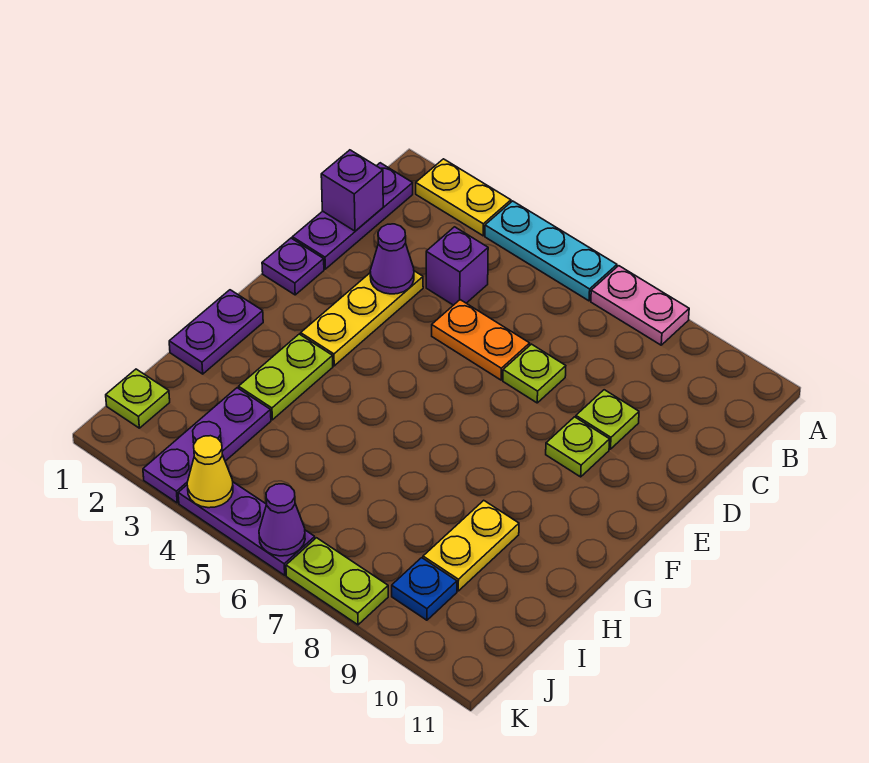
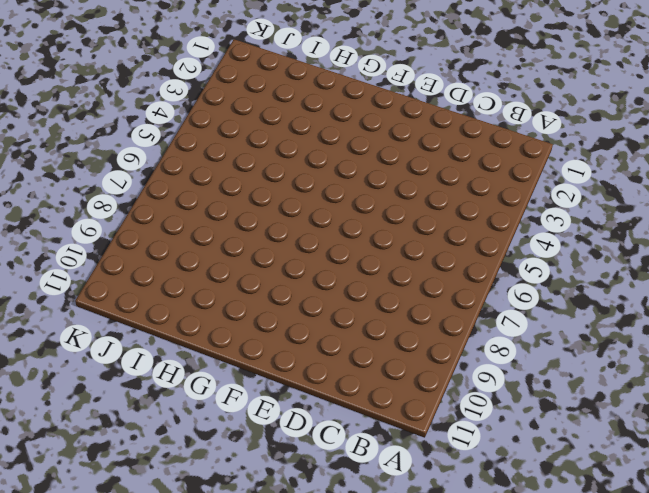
none -> yellow plate A2:A3 level 1
none -> cyan plate A4:A6 level 1
none -> pink plate A7:A8 level 1

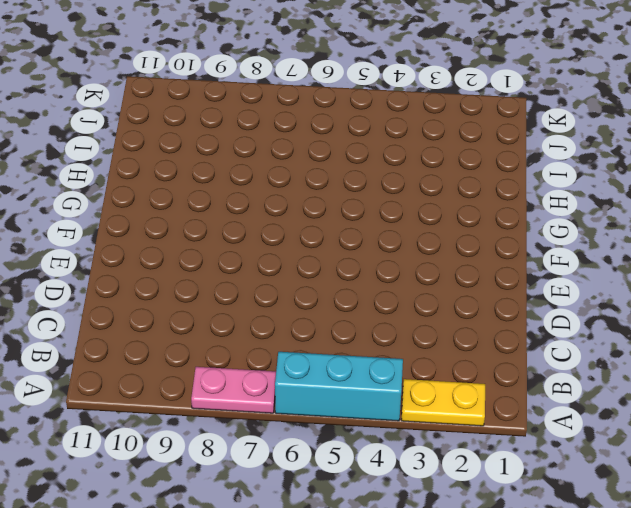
cyan brick A4:A6 level 1 -> cyan plate A4:A6 level 1
none -> purple plate B1:D1 level 1
none -> purple brick C4 level 1
none -> yellow plate D3:F3 level 1

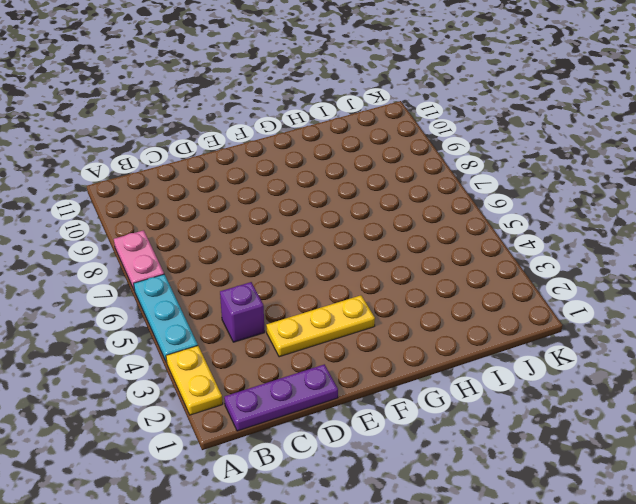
none -> orange plate D5:D6 level 1
none -> lime plate D7 level 1
none -> lime plate D9 level 1

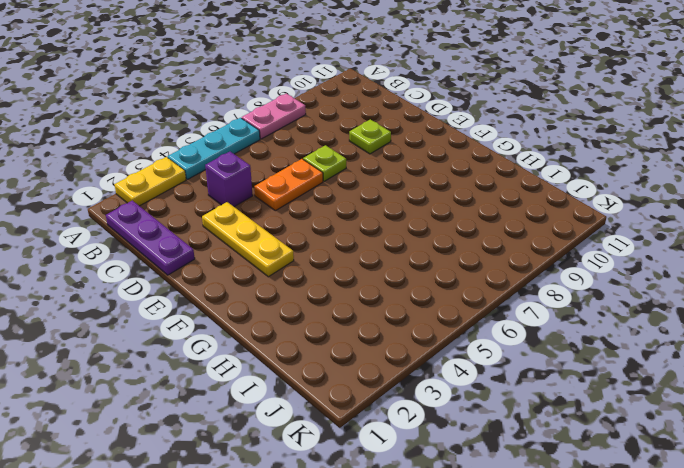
none -> purple plate E1 level 1
none -> lime plate E9 level 1
none -> purple plate G1:H1 level 1

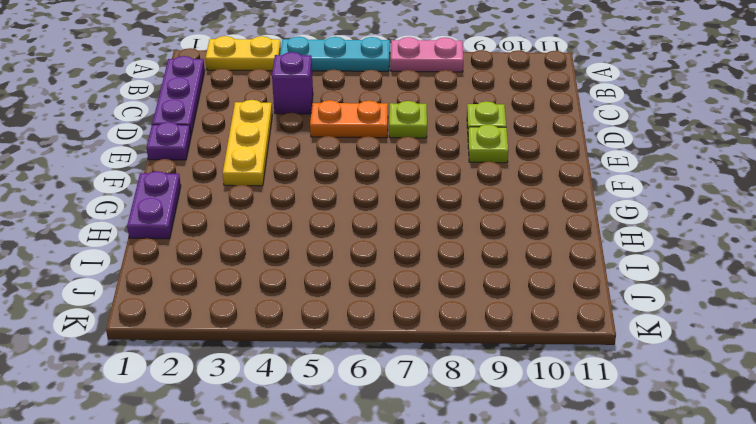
none -> lime plate G3:H3 level 1
none -> yellow plate H9:I9 level 1
none -> purple plate I3:K3 level 1

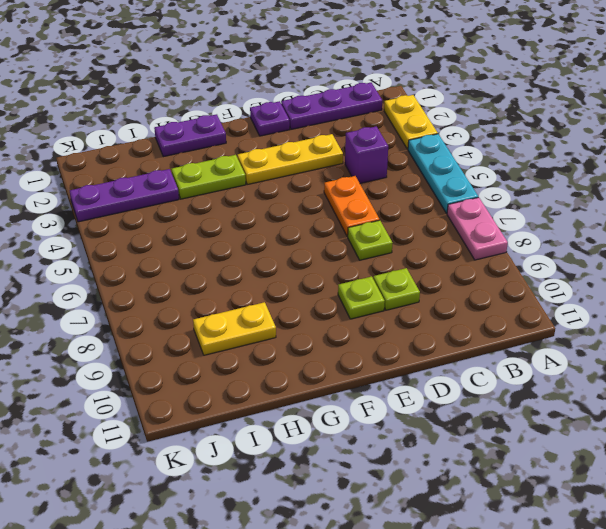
none -> lime plate J1 level 1
none -> blue plate J9 level 1
none -> purple plate K4:K6 level 1

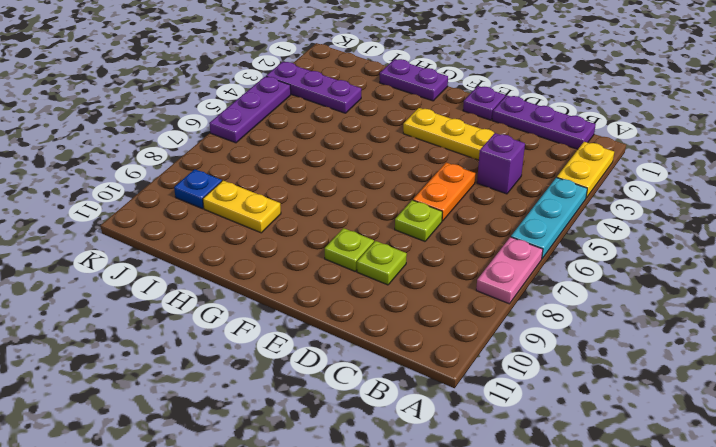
none -> lime plate G3:H3 level 1
none -> lime plate J1 level 1
none -> lime plate K7:K8 level 1

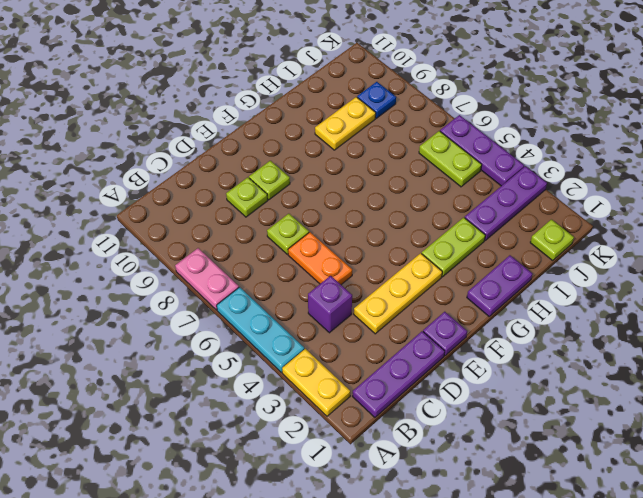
lime plate J5:J6 level 1 -> lime plate K7:K8 level 1
none -> purple brick C1 level 2
none -> purple cone D3 level 2
none -> yellow cone K4 level 2

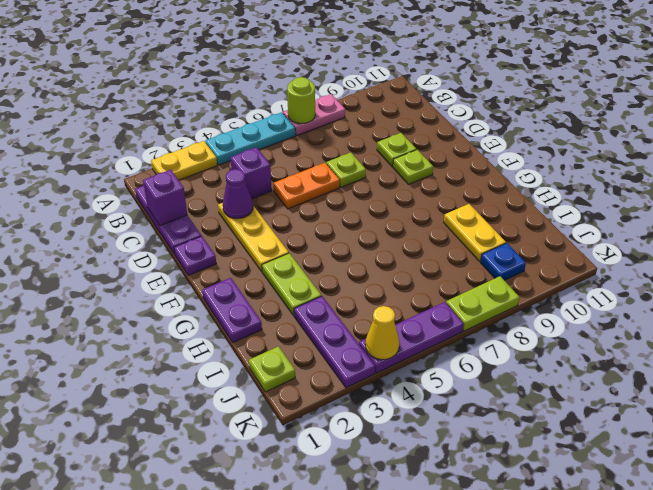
lime round brick A7 level 2 -> none
none -> purple cone K6 level 2

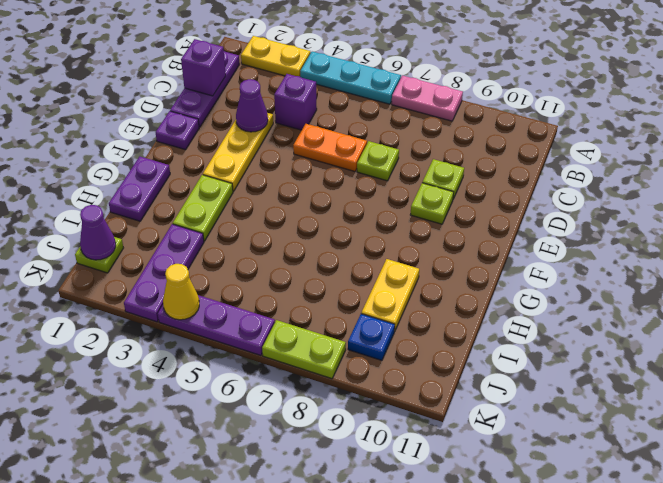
purple cone J1 level 2 -> purple cone K6 level 2

